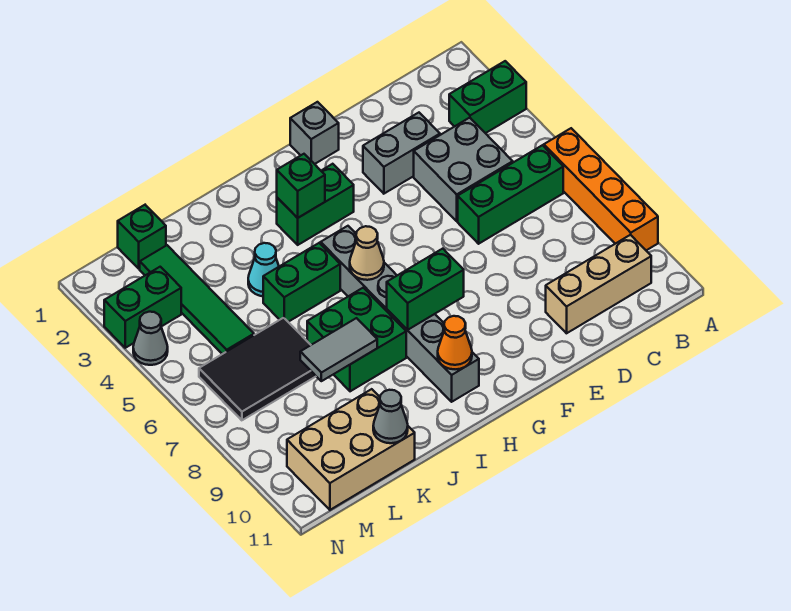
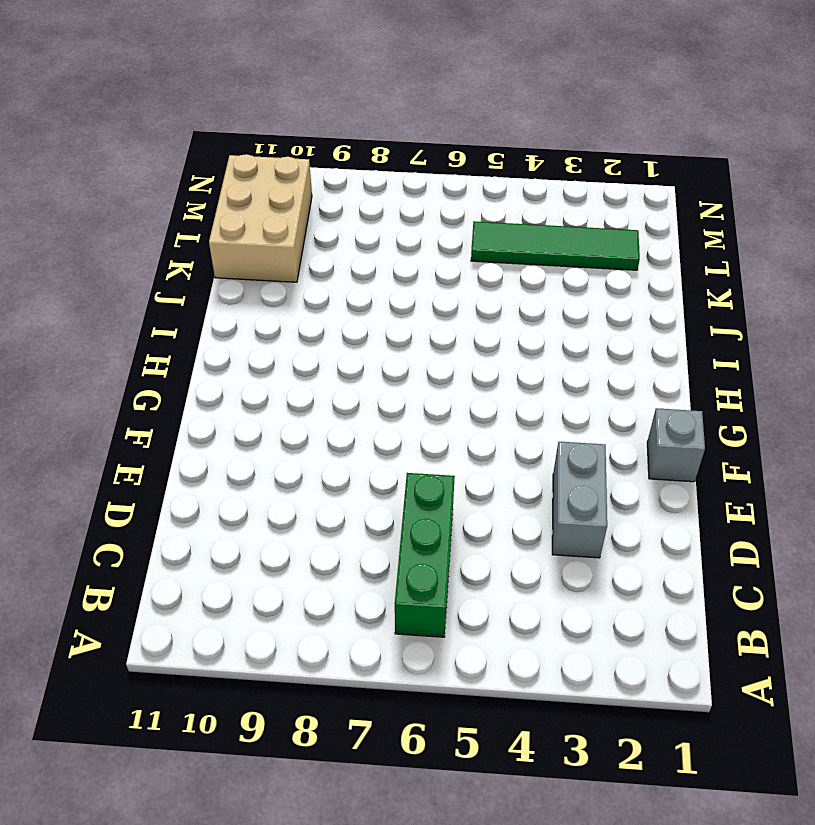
none -> green brick A3:B3 level 1
none -> orange brick A6:A9 level 1
none -> tan brick B10:D10 level 1

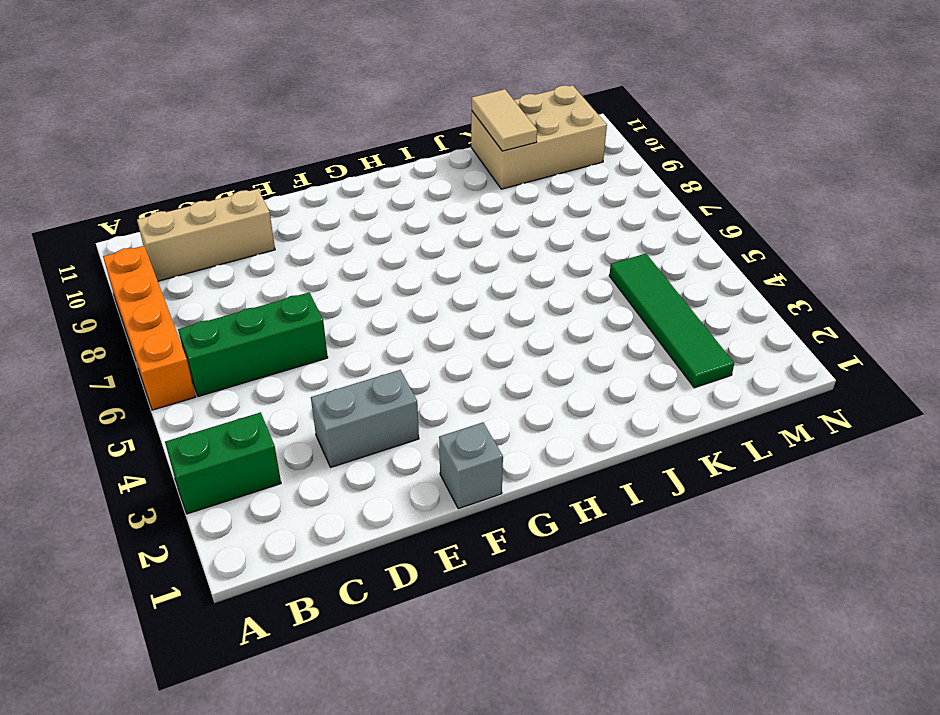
tan tile K10:K11 level 2 -> grey cone K11 level 2
none -> grey brick C4:D5 level 1
none -> green brick G3:H3 level 1
none -> grey brick H5:H10 level 1

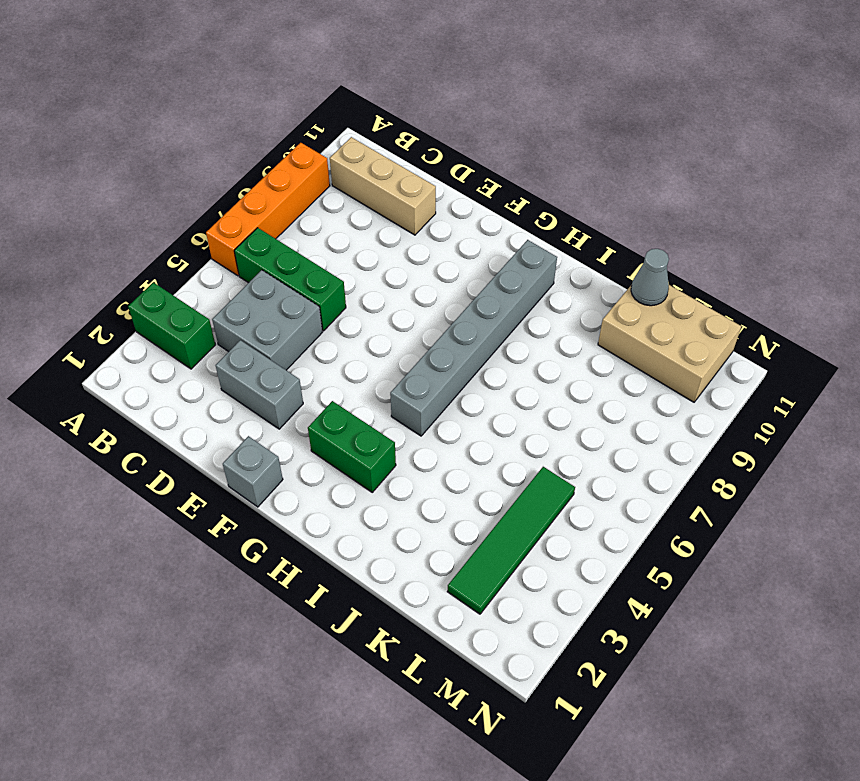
none -> green brick I5:J5 level 1
none -> green brick I7:J8 level 1
none -> cyan cone J4 level 1

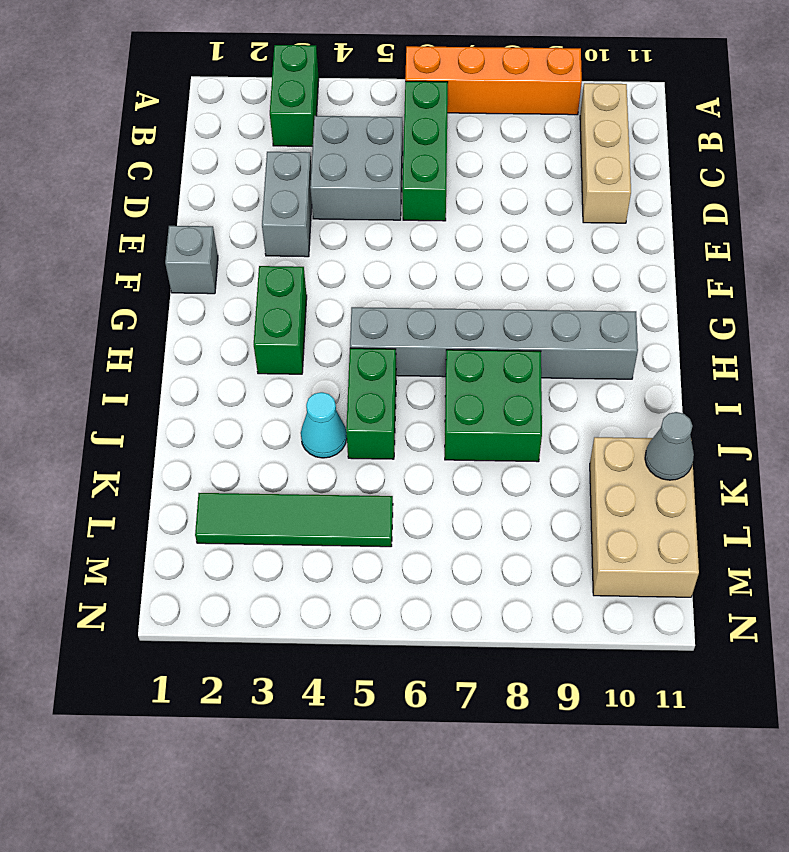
none -> black tile K6:M7 level 1
none -> green brick L1 level 1
none -> green brick M3:N3 level 1

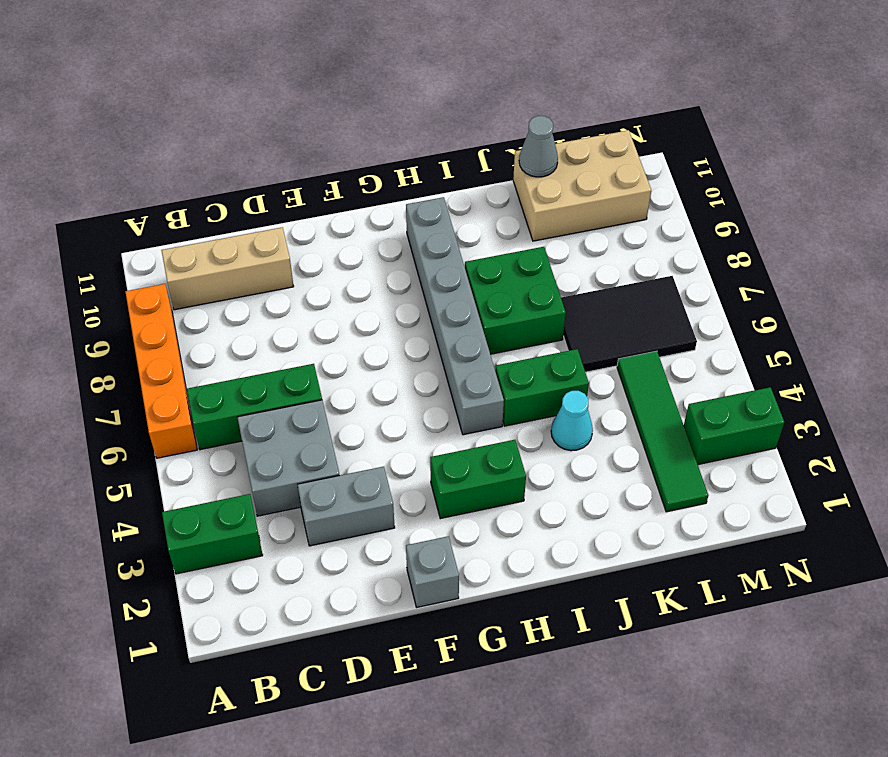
none -> green brick L1 level 1
none -> grey cone N4 level 1
none -> green brick G8:H8 level 2

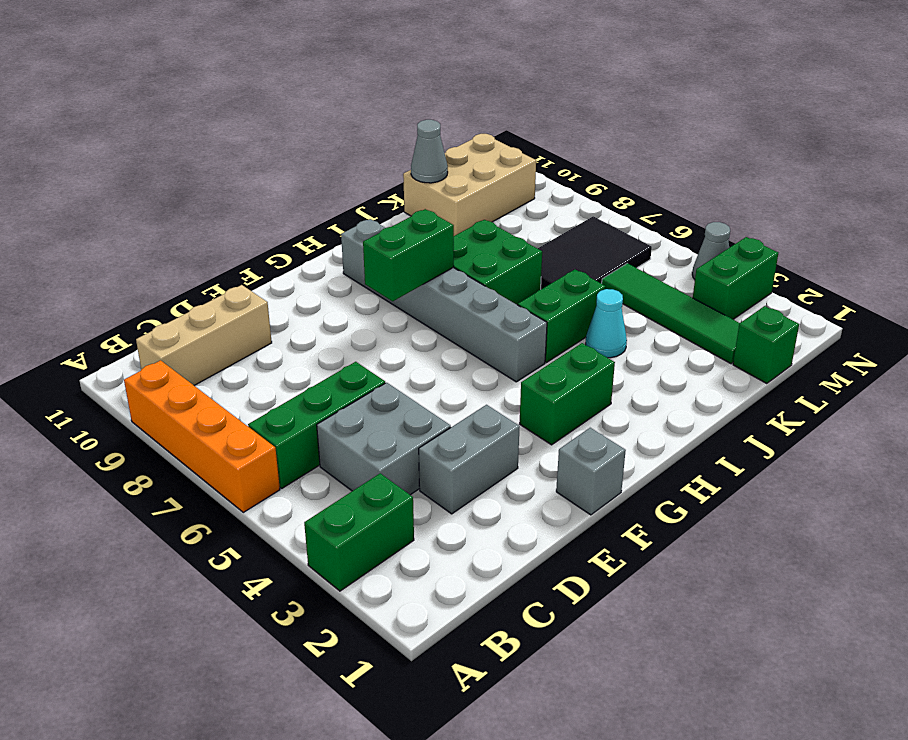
none -> green brick H3 level 2
none -> tan cone H6 level 2
none -> orange cone H10 level 2

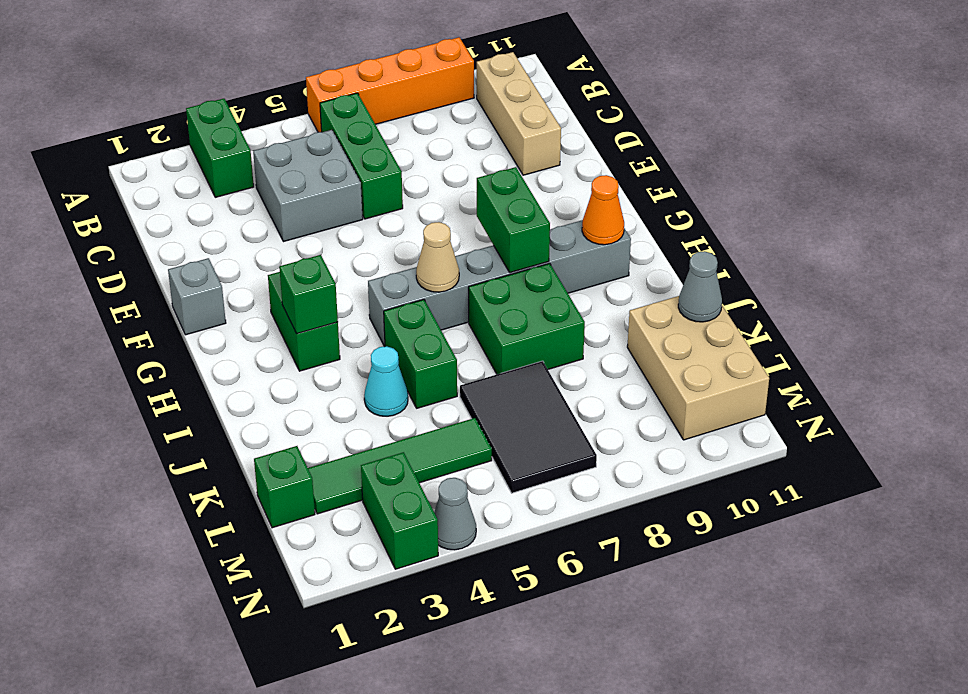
none -> grey brick D3:E3 level 1
none -> grey tile J8:K8 level 2

